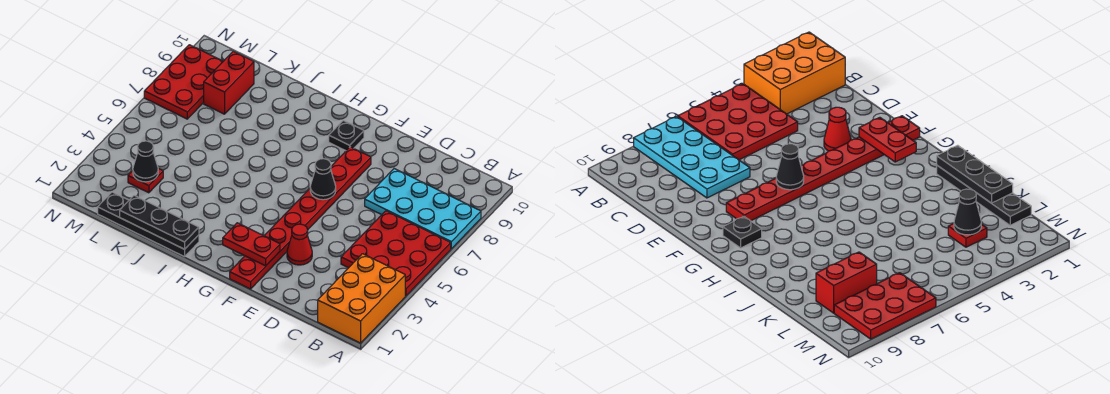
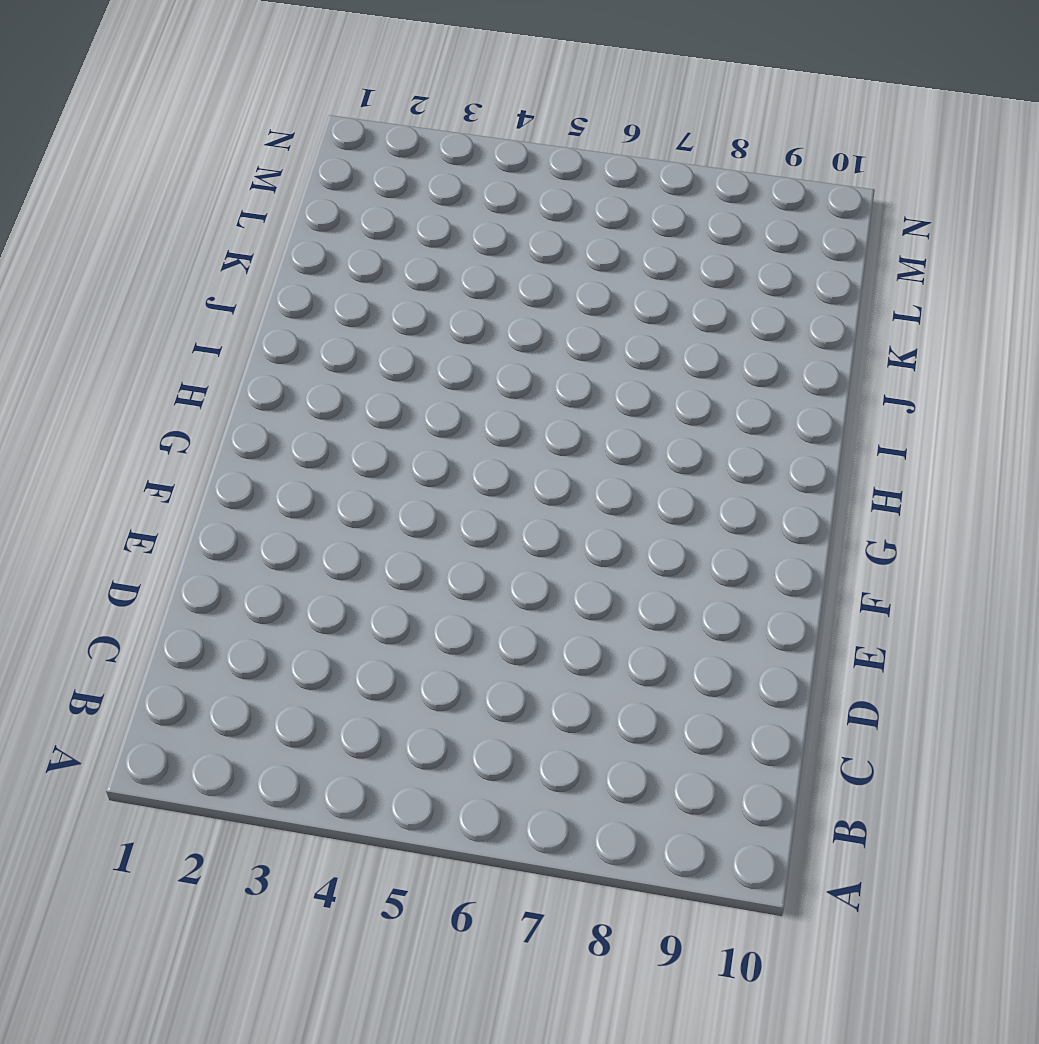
none -> orange brick A1:B3 level 1
none -> red plate A4:C6 level 1
none -> cyan plate A7:D8 level 1

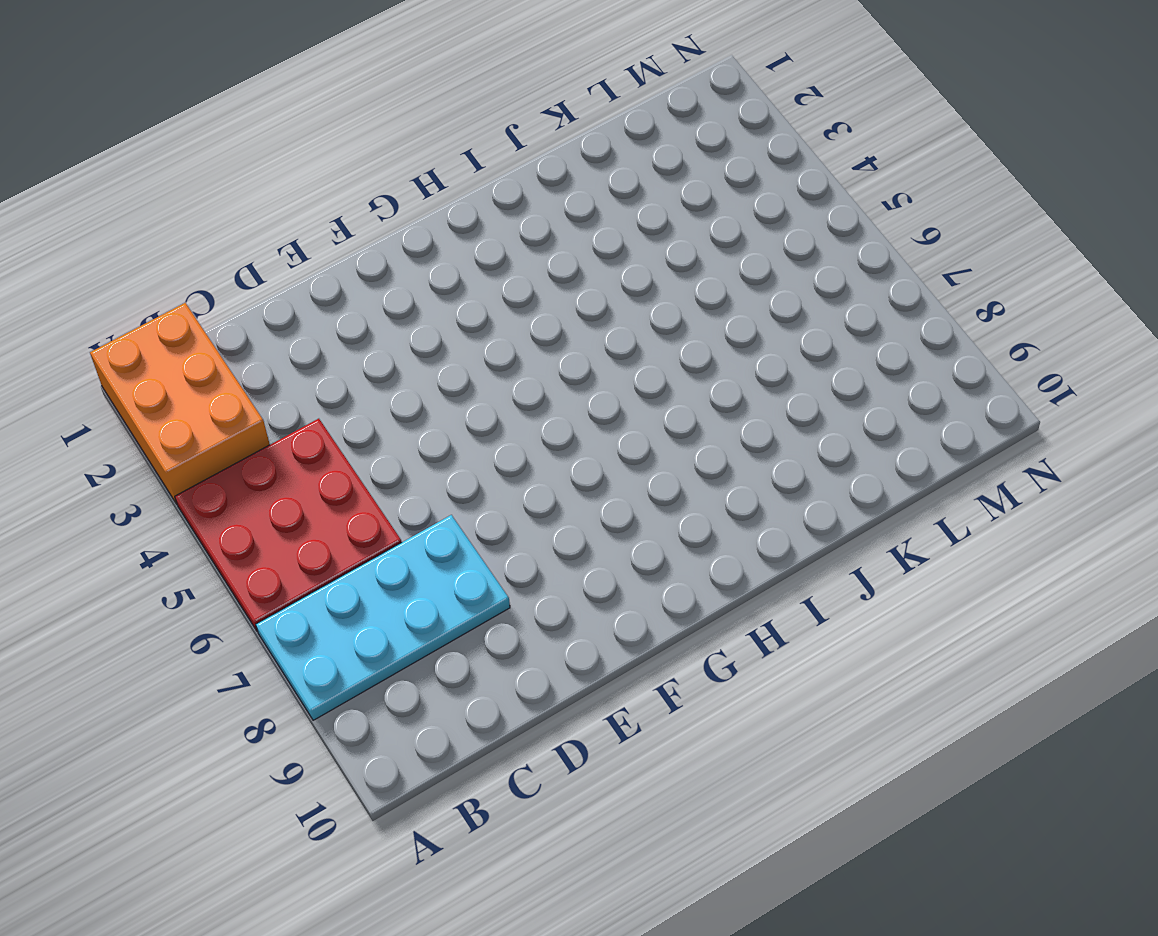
none -> red cone E3 level 1
none -> red plate F1:F8 level 1
none -> black plate G9 level 1

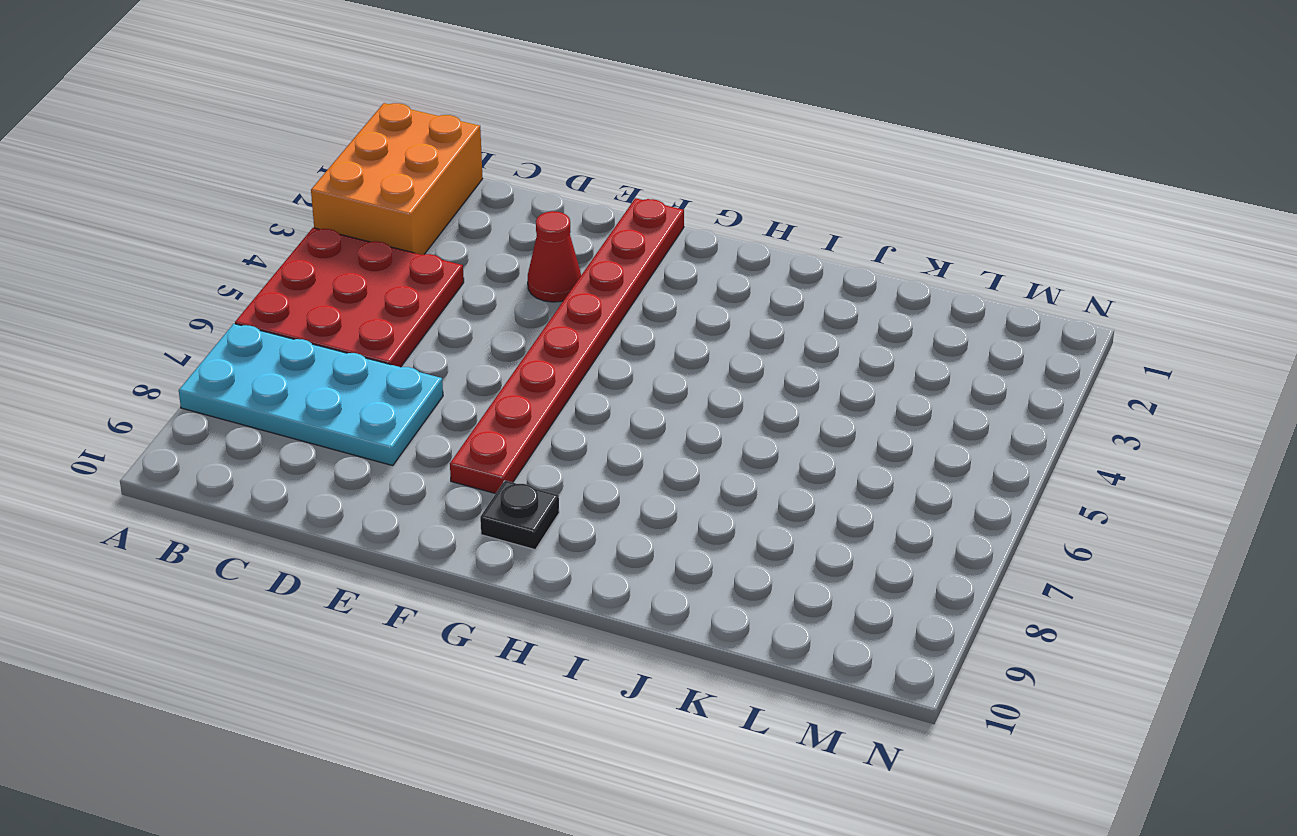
none -> black plate I1:L1 level 1
none -> red plate L3 level 1
none -> red brick L8:L9 level 1

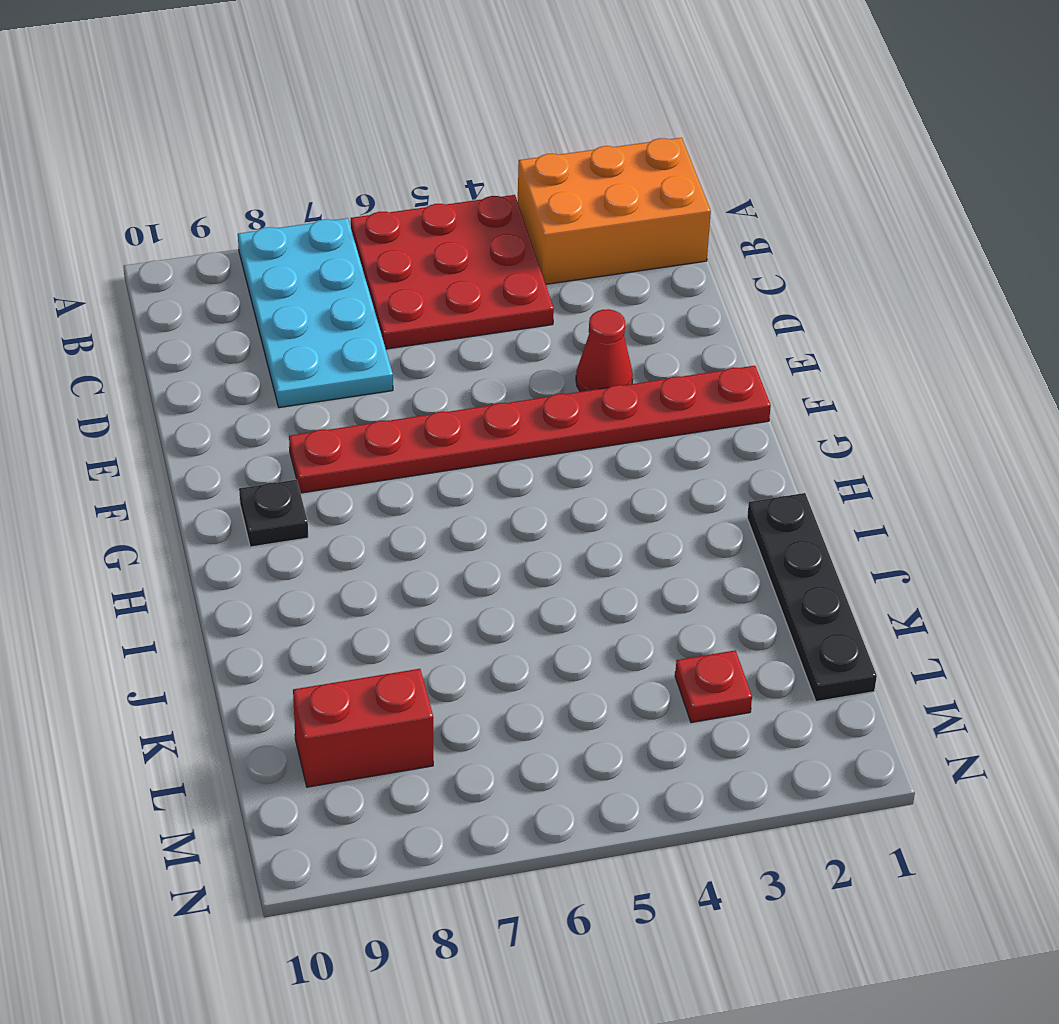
none -> red plate M7:N9 level 1
none -> red plate F2:G2 level 2
none -> black cone F6 level 2

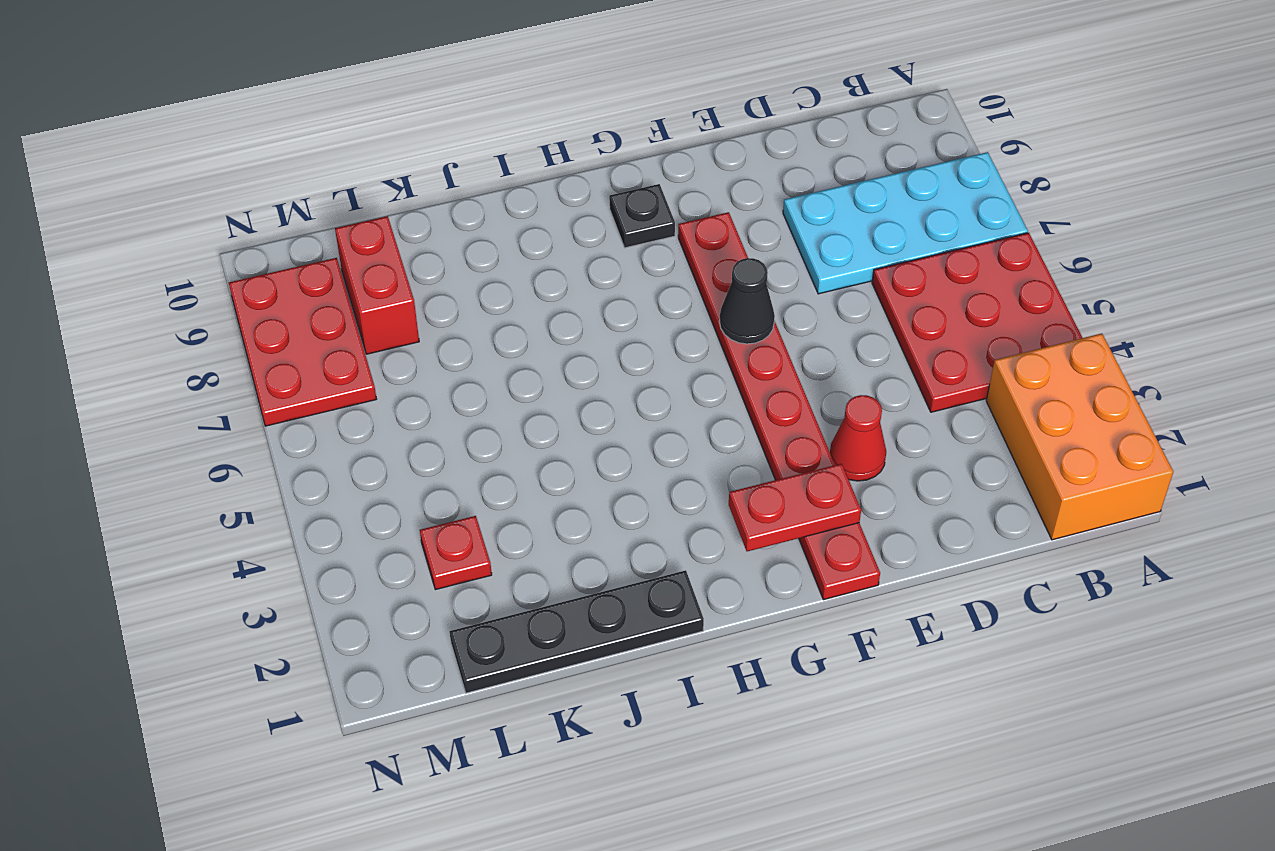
none -> black plate I1:K1 level 2
none -> black cone L3 level 2

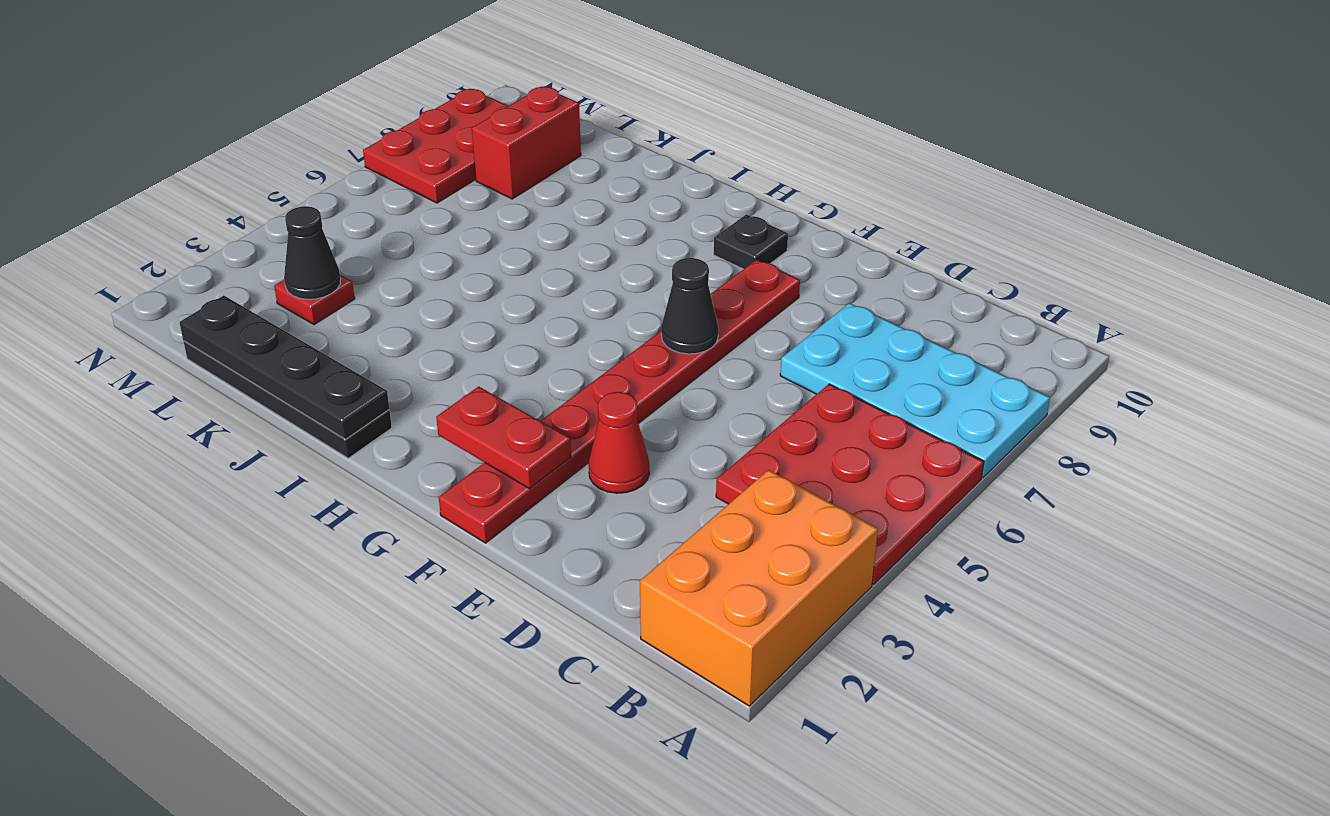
black plate I1:L1 level 2 -> black plate I1:K1 level 2

